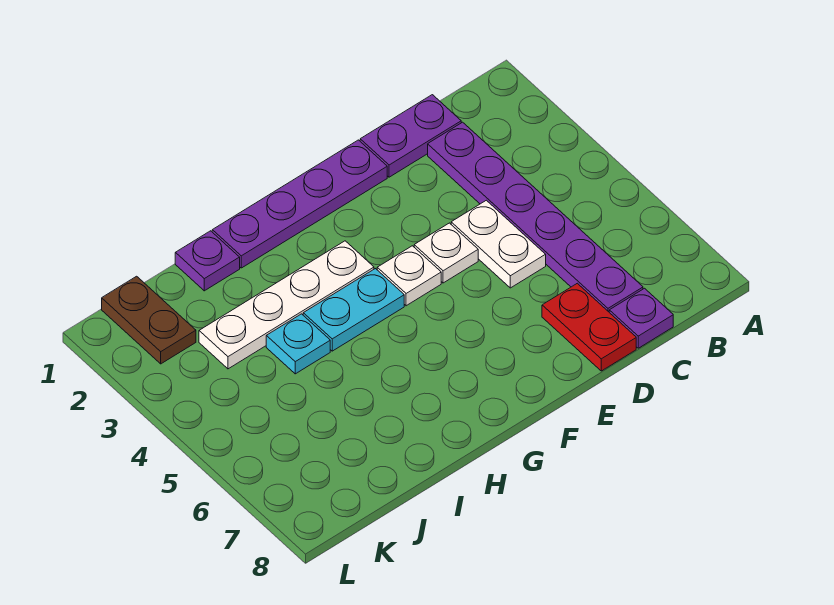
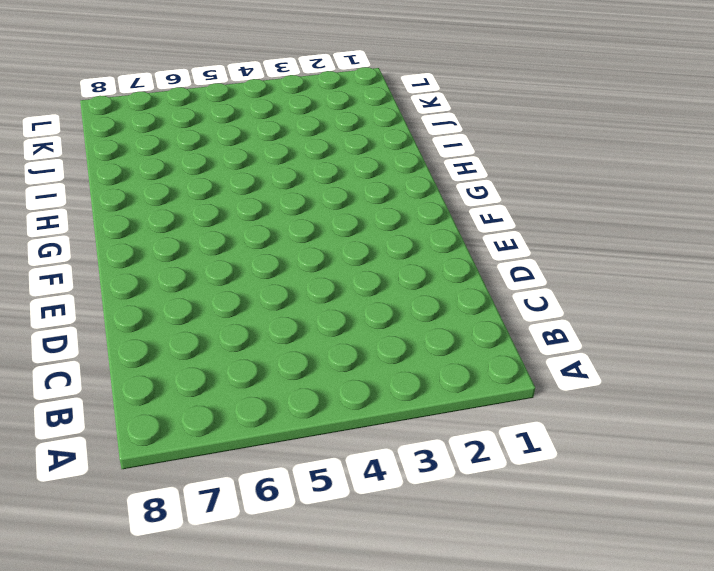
none -> purple plate C1:D1 level 1
none -> purple plate C2:C7 level 1
none -> purple plate C8 level 1

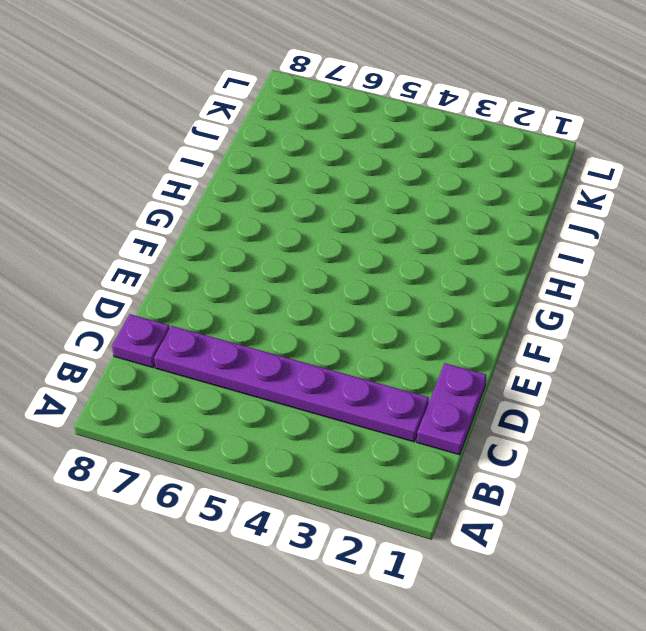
none -> white plate D4:D5 level 1
none -> red plate D7:D8 level 1
none -> purple plate E1:H1 level 1

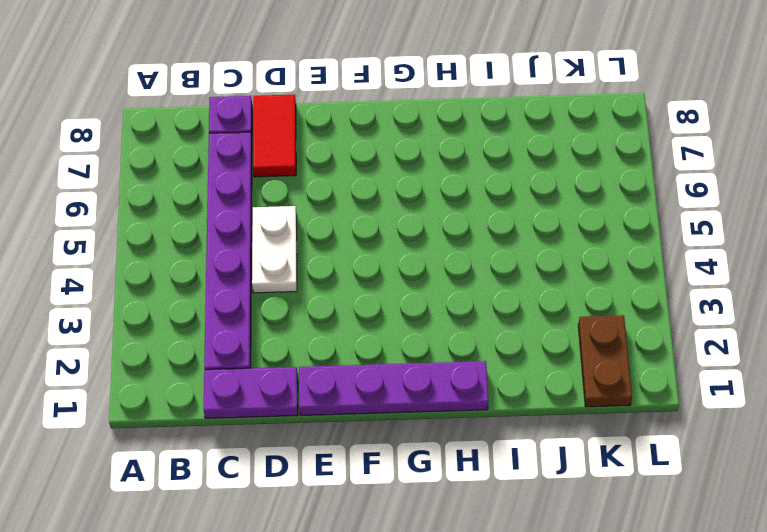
red tile D7:D8 level 1 -> red plate D7:D8 level 1
none -> white plate E4 level 1
none -> white plate F4 level 1
none -> white plate G3:J3 level 1

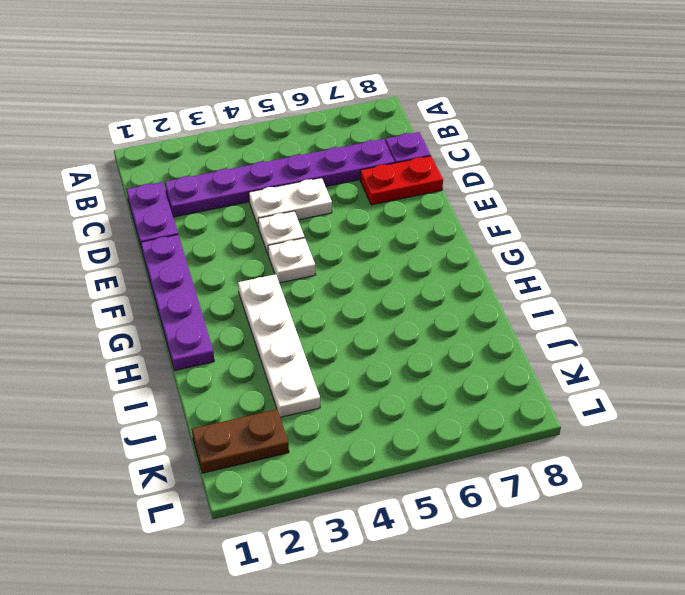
none -> cyan plate G4:H4 level 1
none -> purple plate I1 level 1
none -> cyan plate I4 level 1

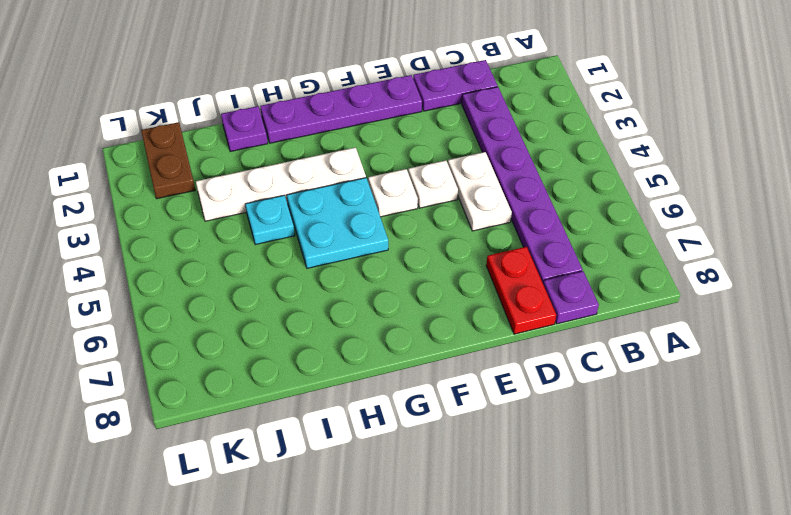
cyan plate G4:H5 level 1 -> cyan plate G4:H4 level 1

